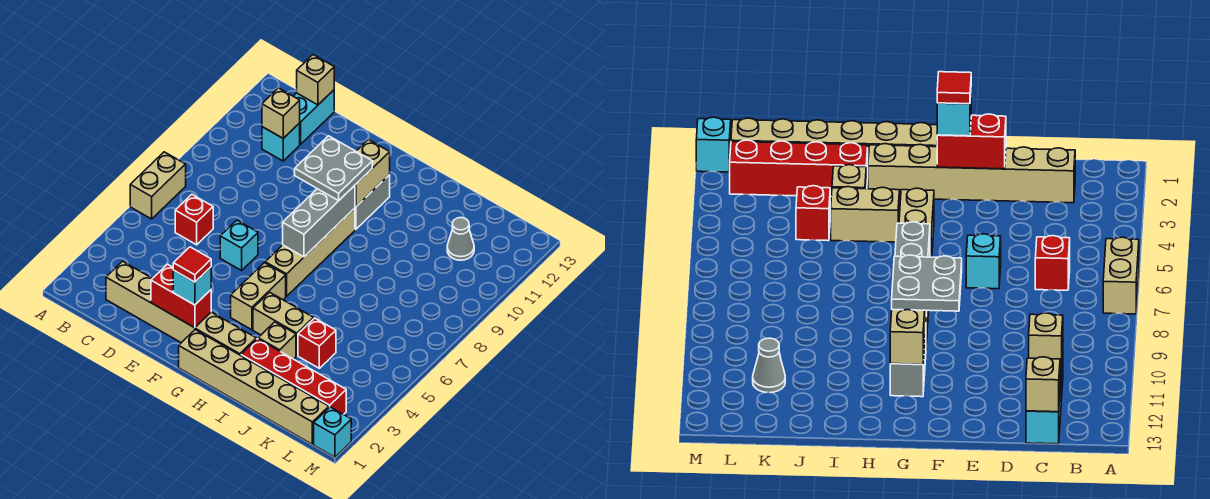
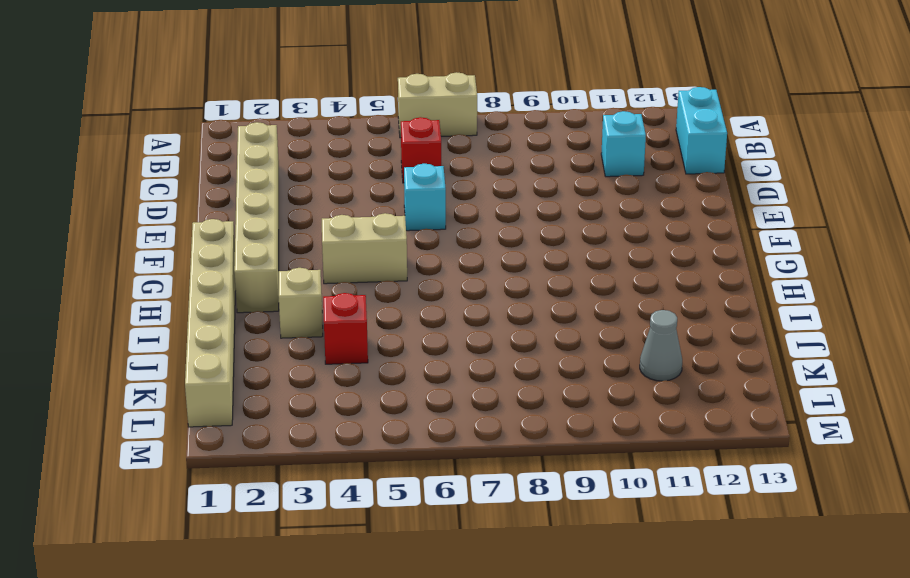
cyan brick B13:C13 level 1 -> cyan brick C12:C13 level 1
none -> tan brick G6:G9 level 1
none -> grey brick G10:G11 level 1
none -> tan brick H4:I4 level 1

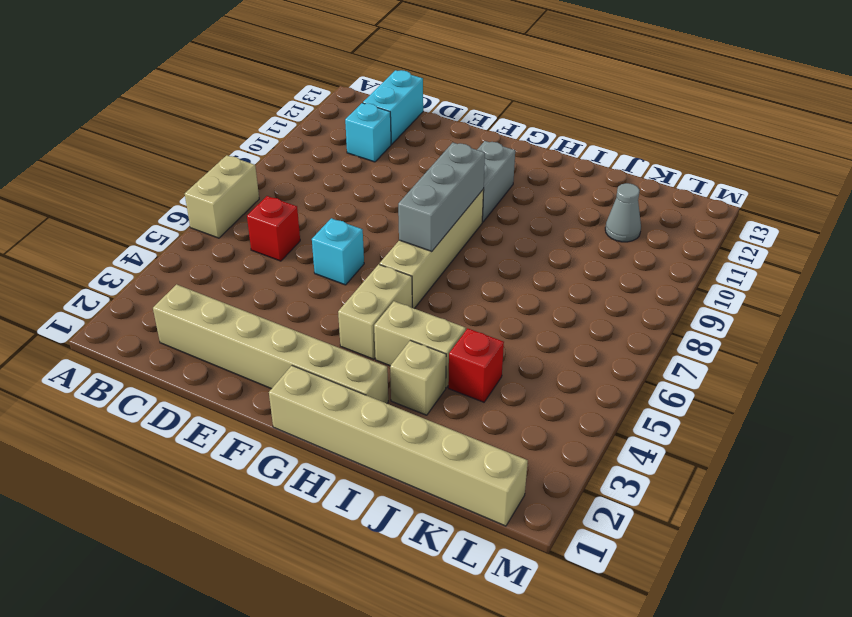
none -> red brick I2:L2 level 1
none -> cyan brick M1 level 1
none -> tan brick C11 level 2

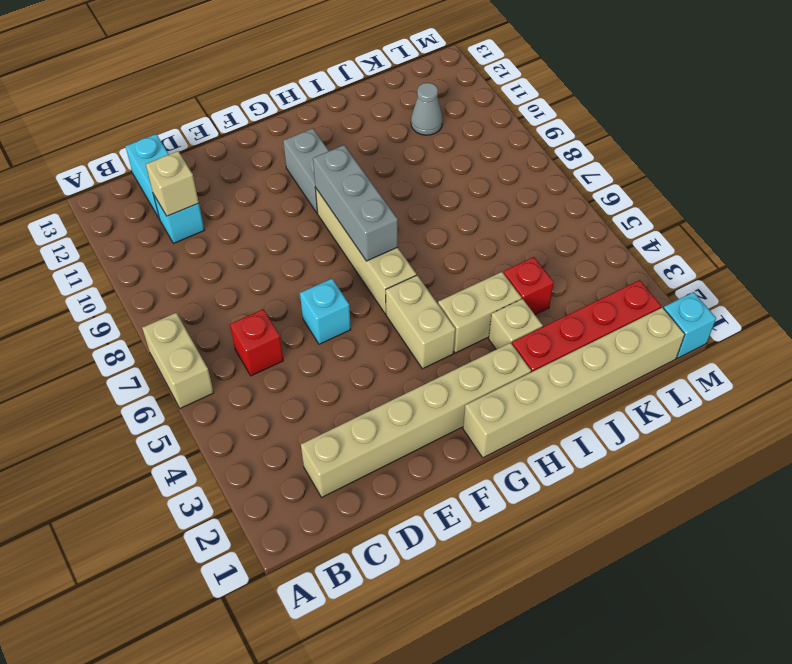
none -> tan brick C13 level 2
none -> red brick E2:F2 level 2
none -> tan brick G10:G11 level 2

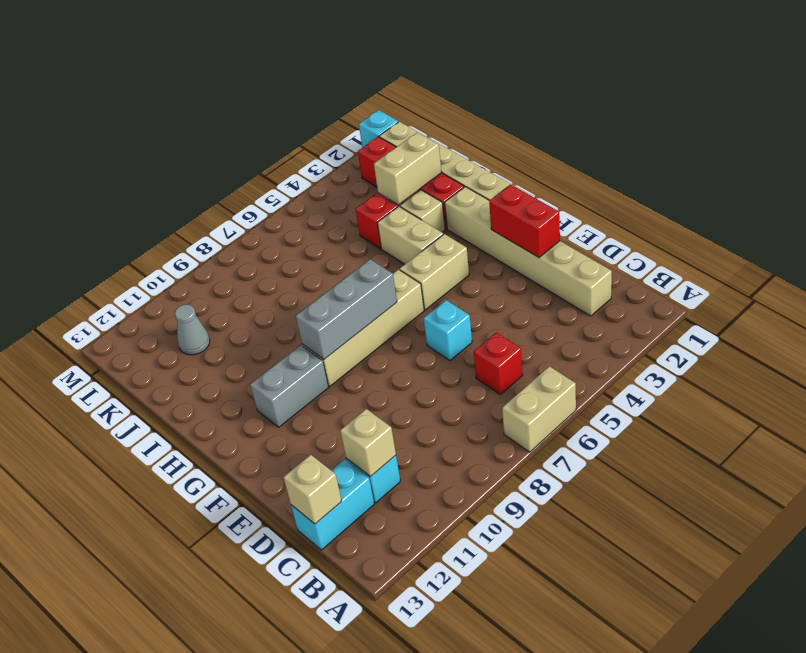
tan brick J2:J3 level 2 -> tan brick G10:G11 level 2
none -> cyan brick F2 level 3
none -> grey plate F9:G10 level 3
none -> red tile F2 level 4

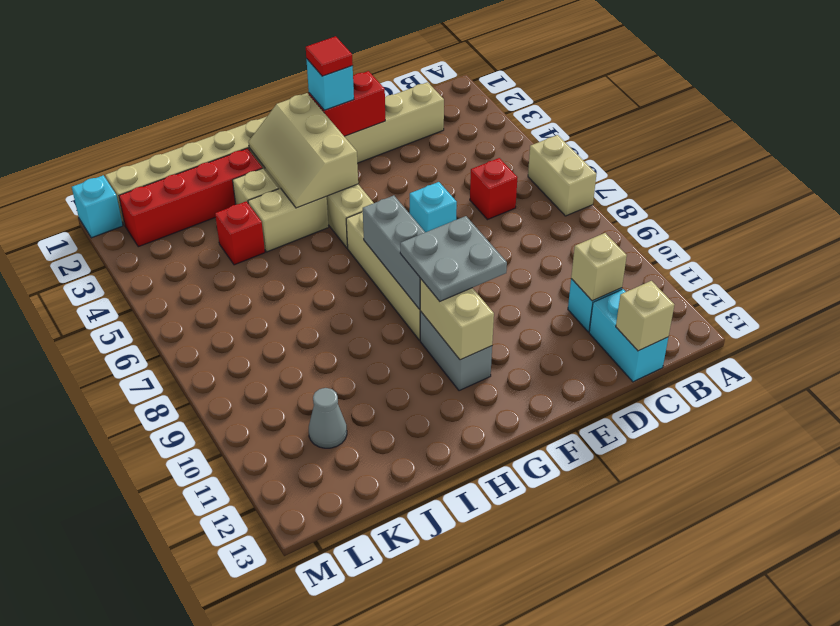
tan slope G2:H4 level 2 top G -> none

